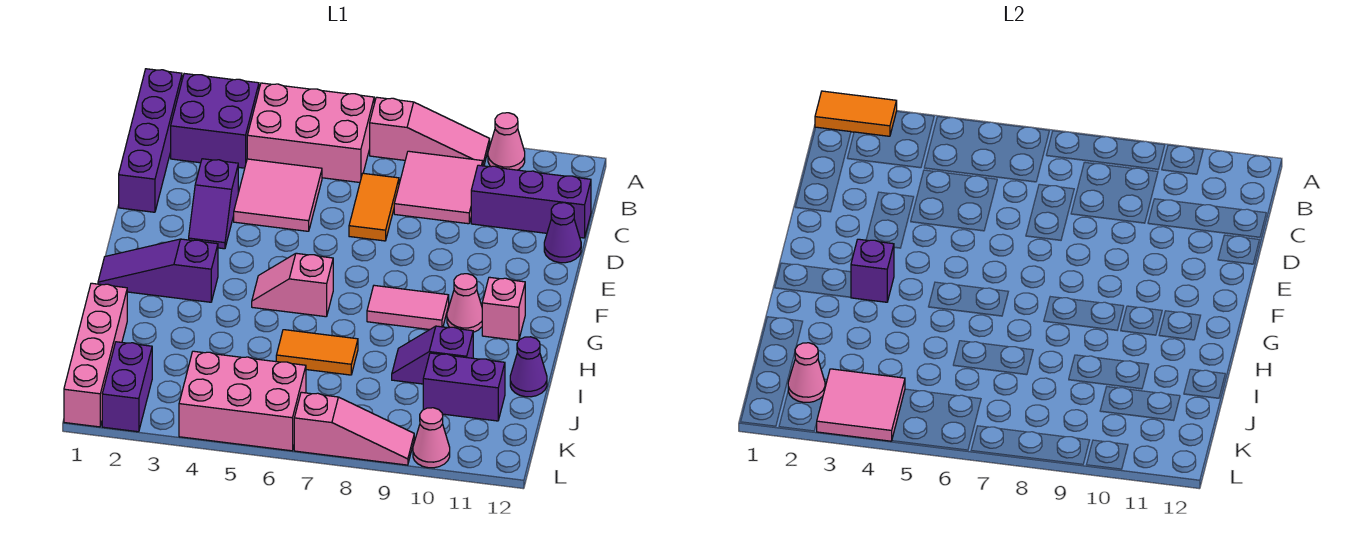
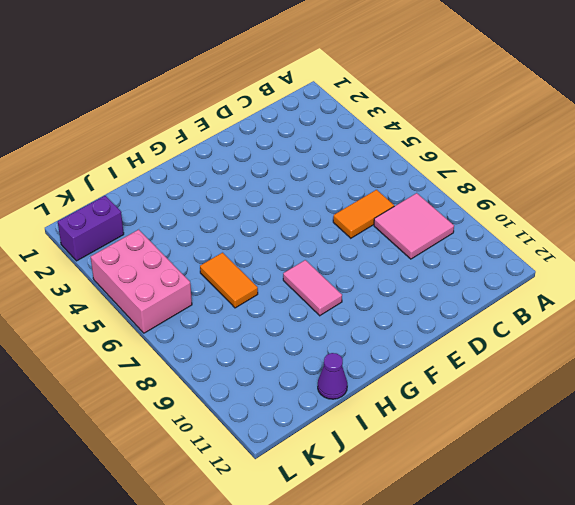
none -> purple brick A1:D1 level 1
none -> purple brick A2:B3 level 1
none -> pink brick A4:B6 level 1

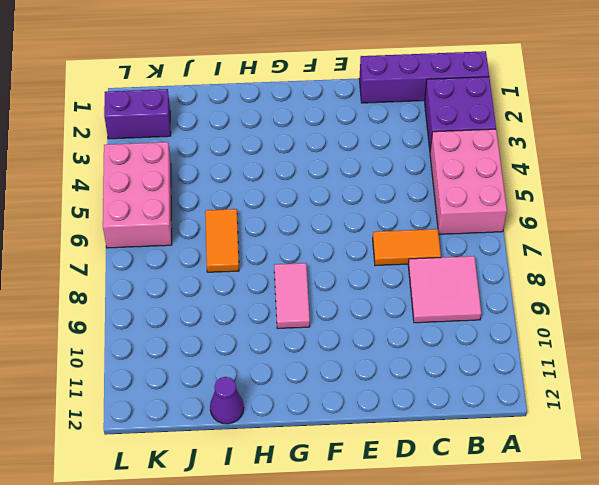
none -> pink slope A7:A9 level 1 top 7
none -> pink cone A10 level 1
none -> pink tile C4:D5 level 1

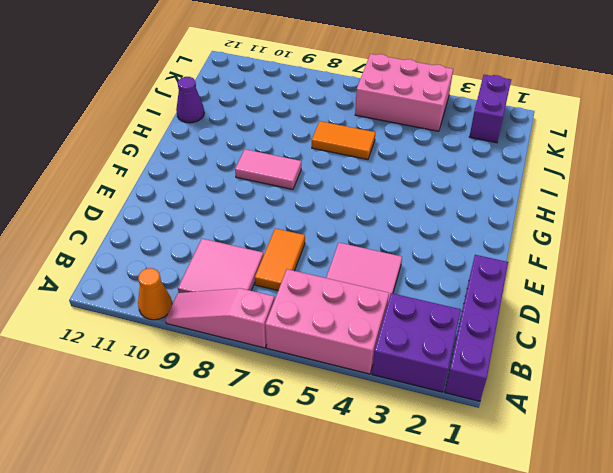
orange cone A10 level 1 -> pink cone A10 level 1
none -> purple brick C10:C12 level 1
none -> purple slope D3:E3 level 1 top D
none -> purple cone D12 level 1

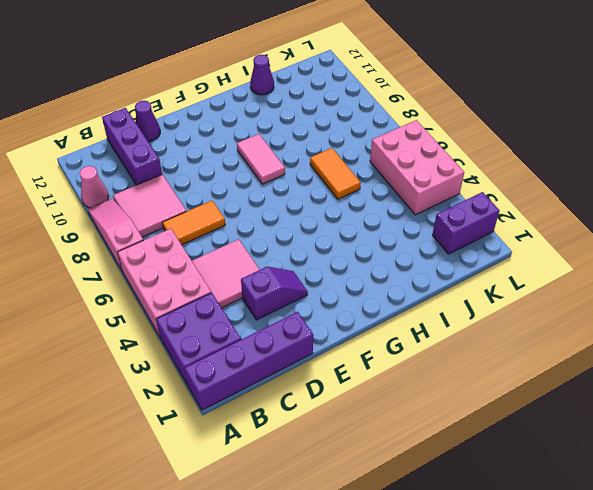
none -> purple slope G1:G3 level 1 top 3
none -> pink slope G5:G6 level 1 top 6
none -> pink cone G10 level 1

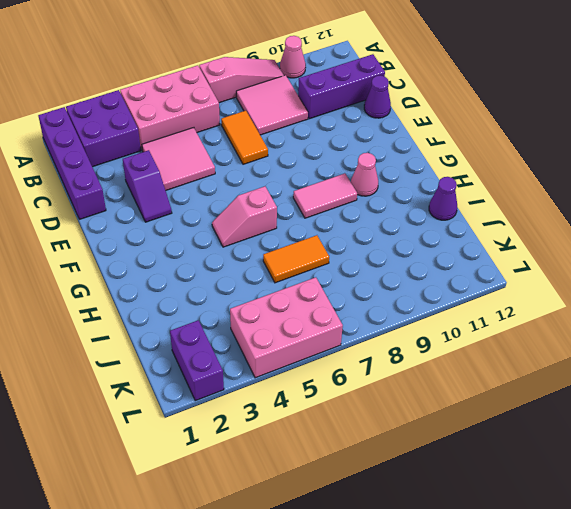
none -> purple slope G1:G3 level 1 top 3
none -> pink brick G11 level 1
none -> pink brick I1:L1 level 1

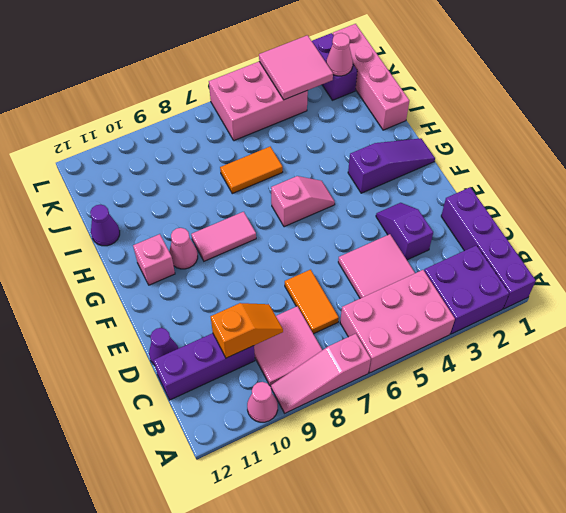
orange slope C9:C10 level 2 top 10 -> none
none -> purple slope I9:I10 level 1 top 10
none -> purple brick J10:J11 level 1
none -> pink slope L7:L9 level 1 top 7

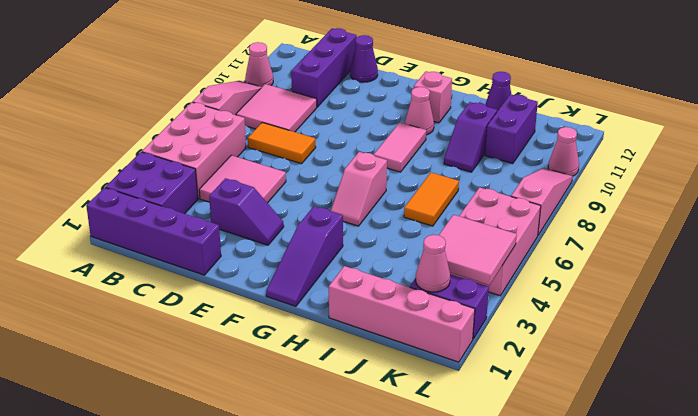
none -> orange tile A1:A2 level 2
none -> purple brick G3 level 2

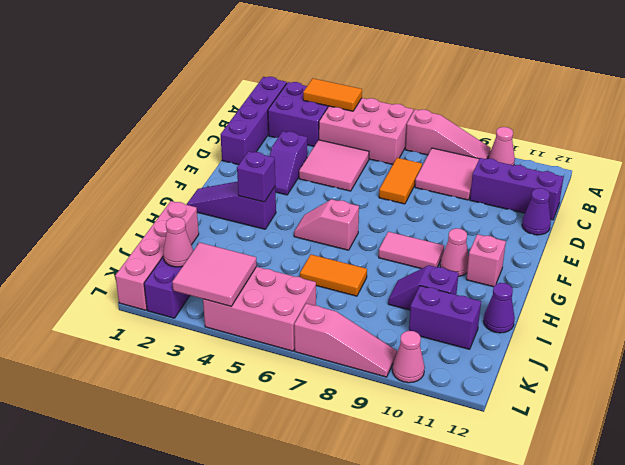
orange tile A3:A4 level 2 -> orange tile A1:A2 level 2

